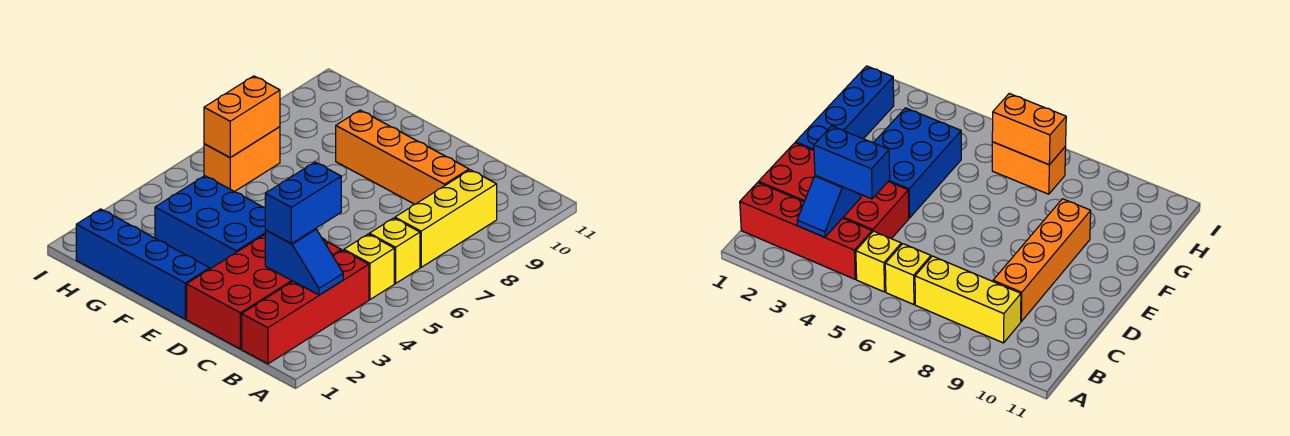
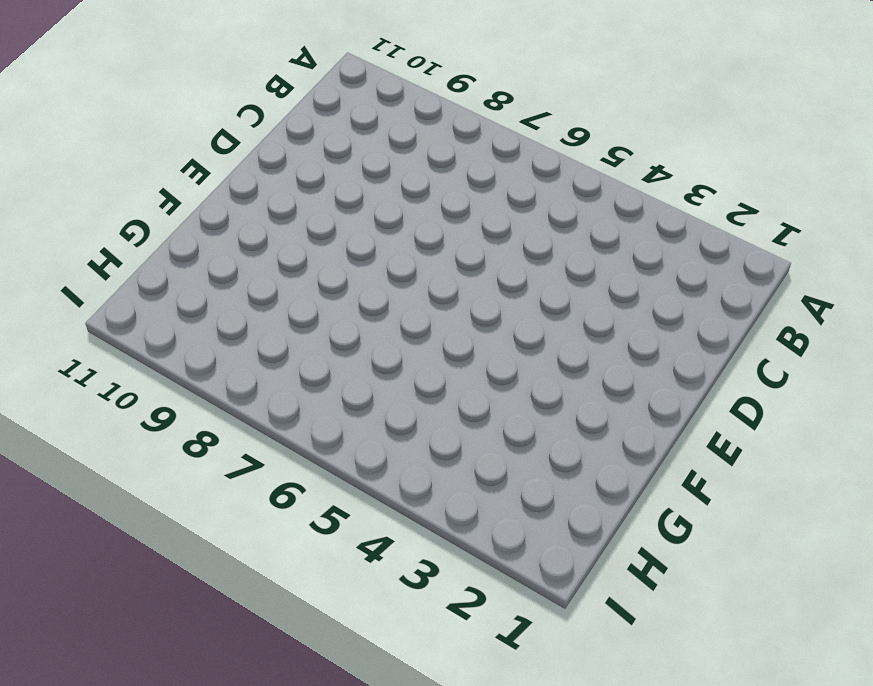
none -> red brick B1:B4 level 1
none -> yellow brick B5 level 1
none -> yellow brick B6 level 1

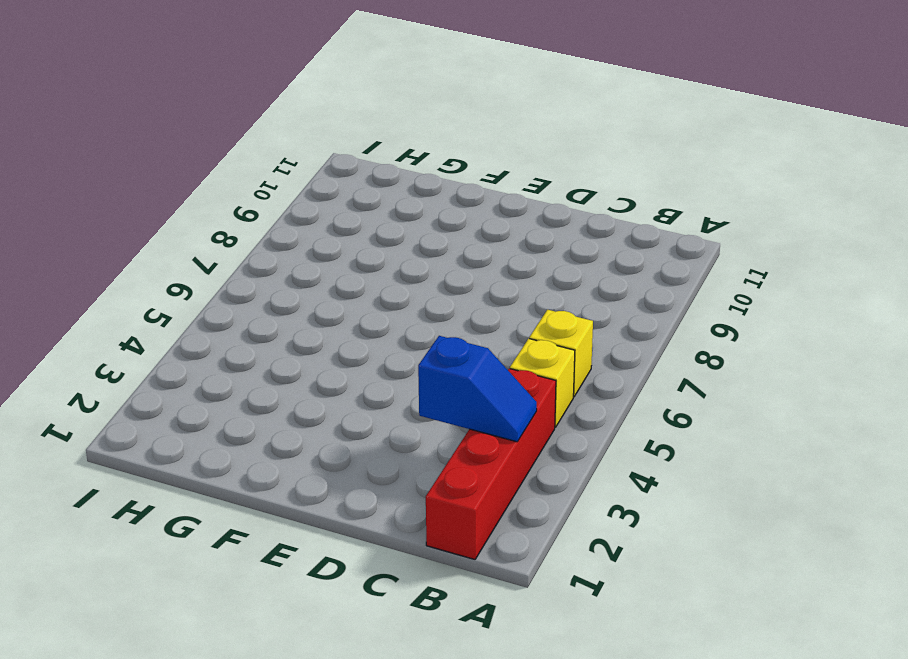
none -> yellow brick B7:B9 level 1
none -> red brick C1:D4 level 1
none -> orange brick C9:F9 level 1

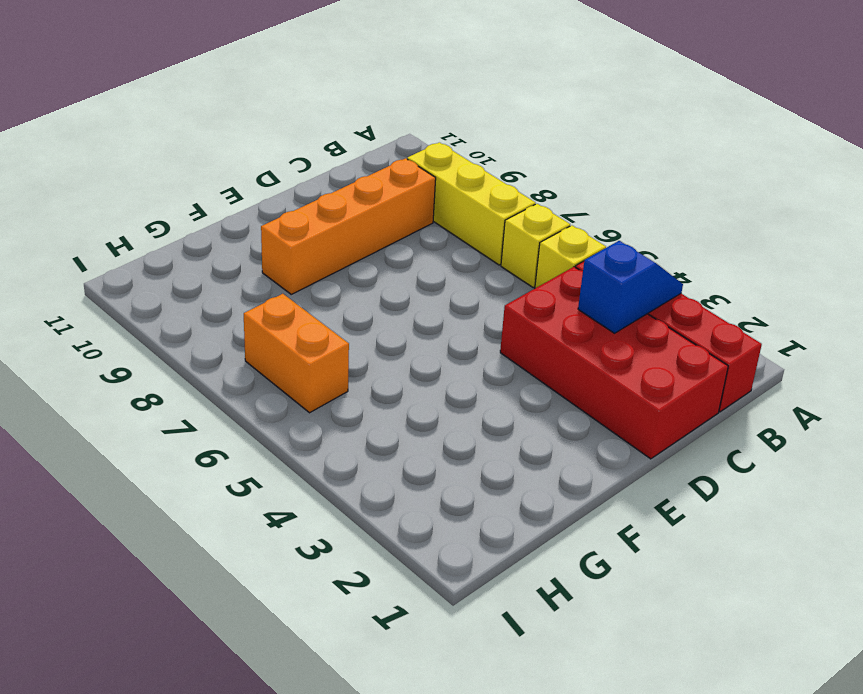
none -> blue brick E1:H1 level 1
none -> blue brick E3:G4 level 1
none -> orange brick H6:H7 level 2

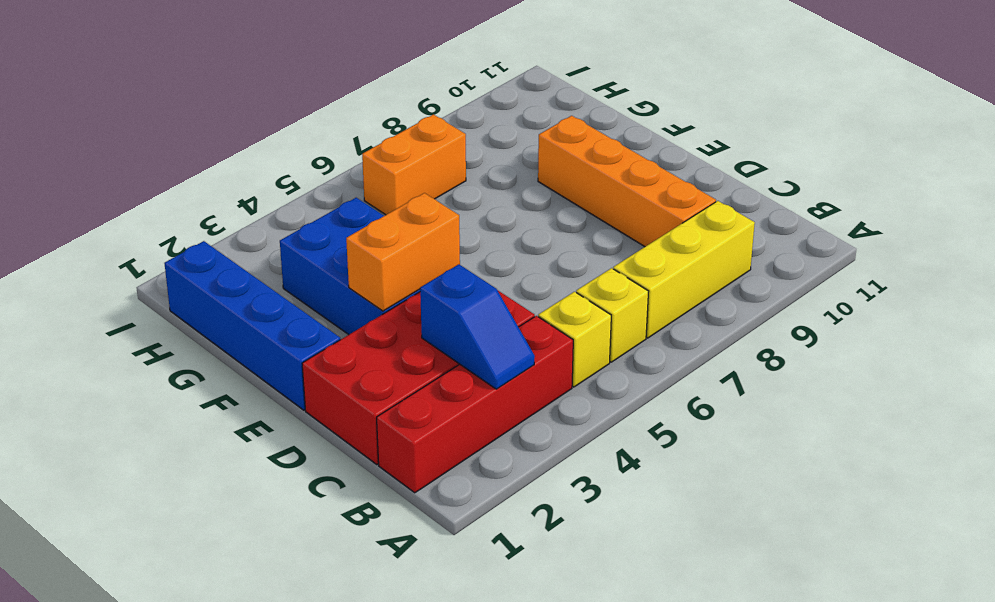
orange brick E3:E4 level 2 -> orange brick H6:H7 level 2
none -> blue brick C3:C4 level 3

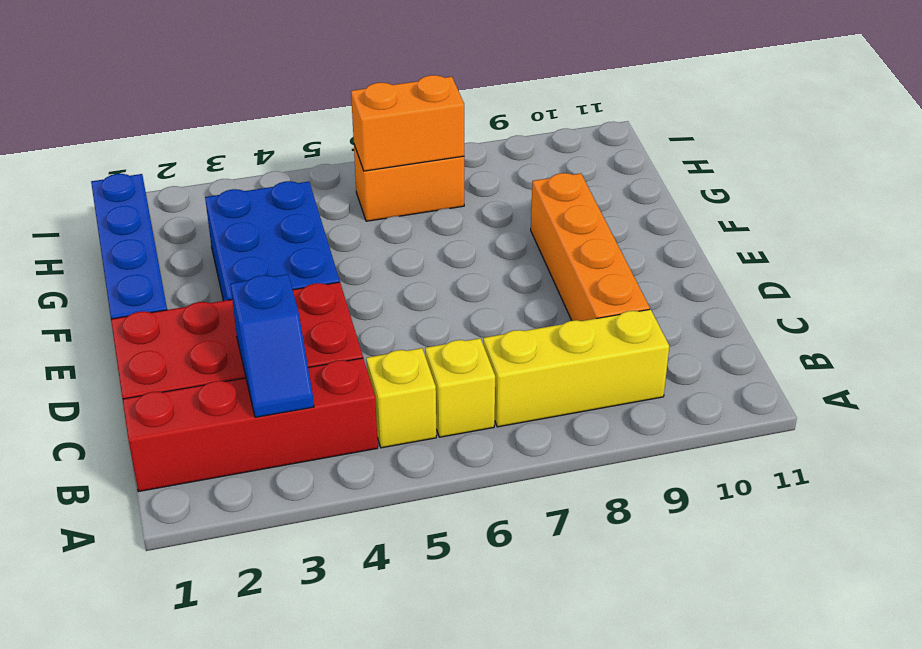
none -> blue brick C3:C4 level 3

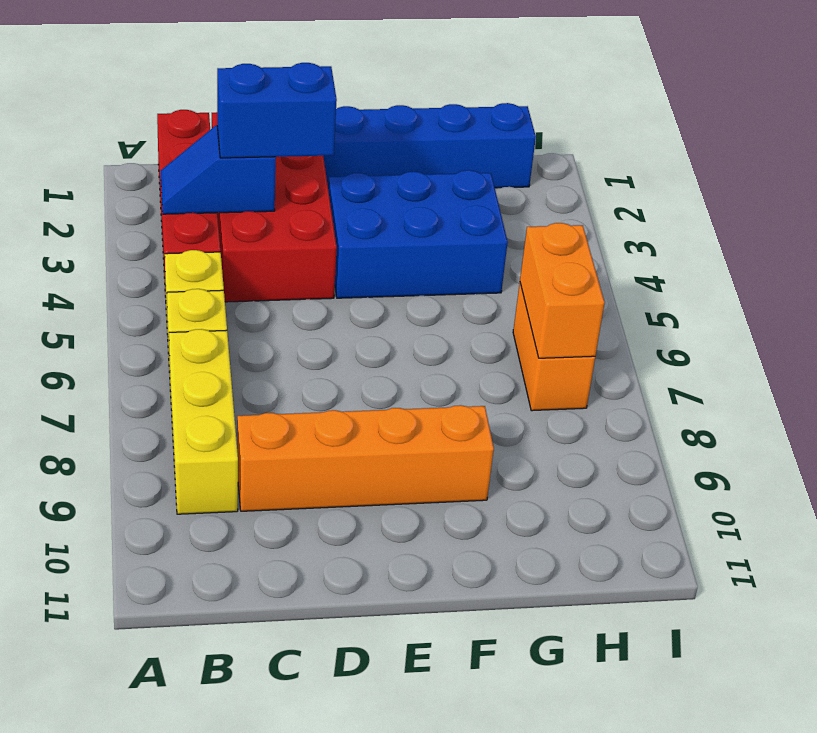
blue brick C3:D3 level 3 -> blue brick C3:C4 level 3

